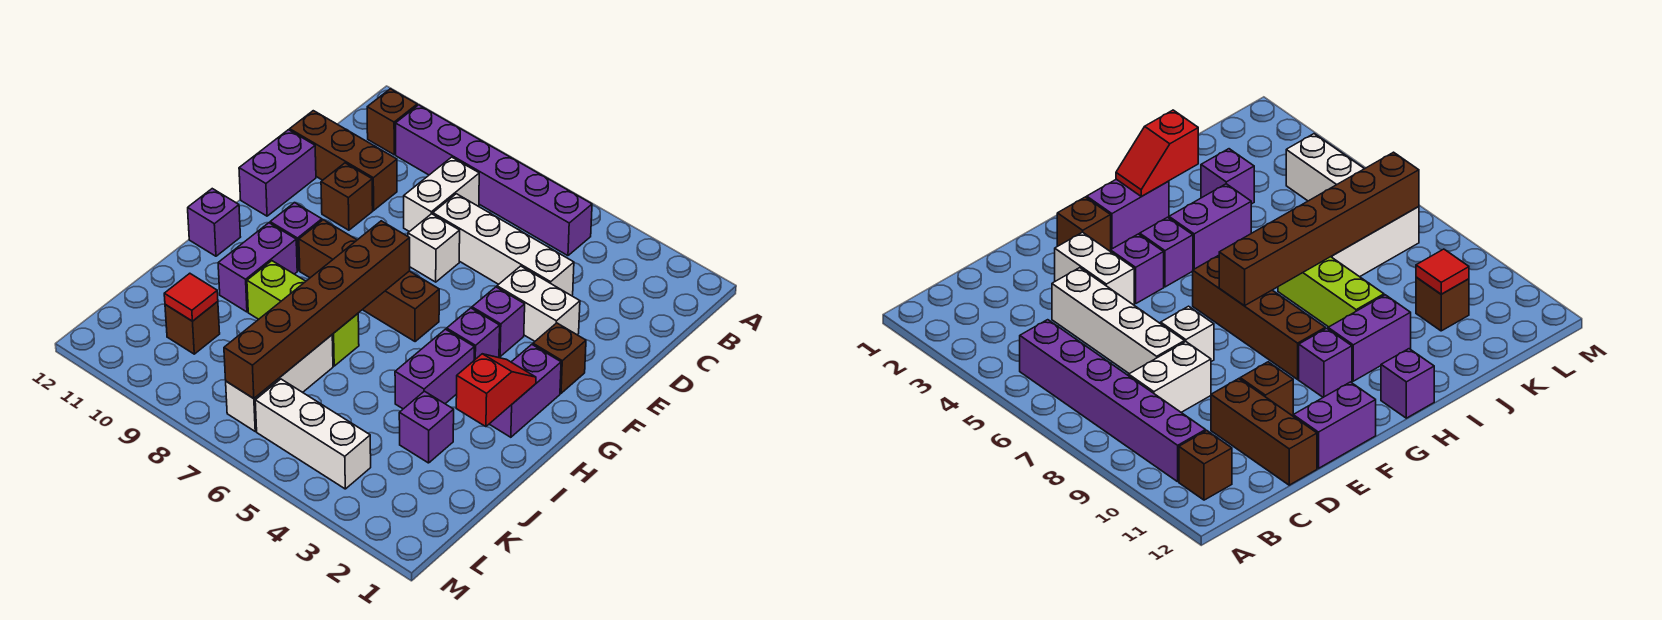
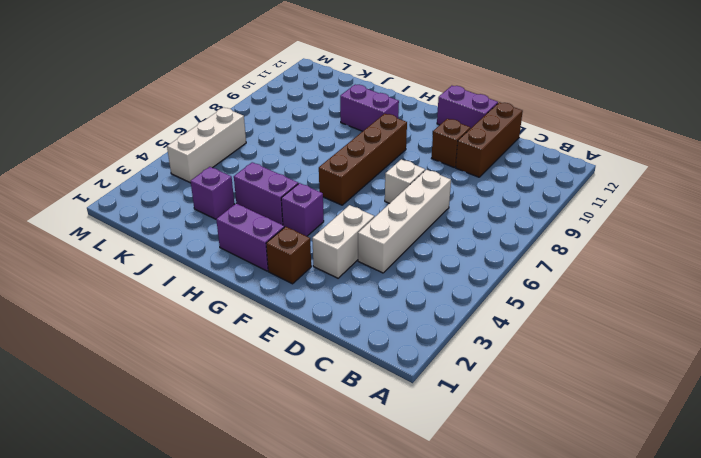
none -> purple brick B5:B10 level 1
none -> brown brick B11 level 1
none -> white brick C8:D8 level 1

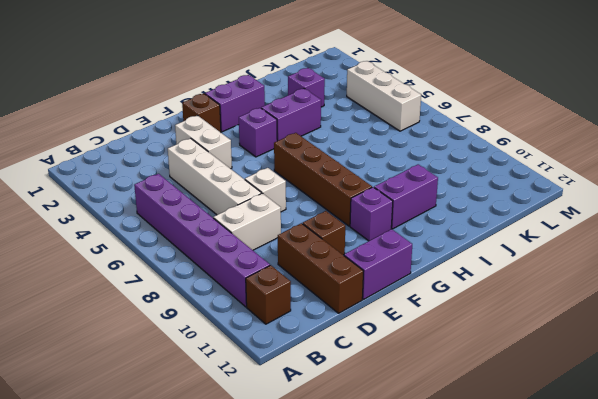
none -> purple brick F4 level 1
none -> purple brick H12 level 1
none -> lime brick I7:I9 level 1

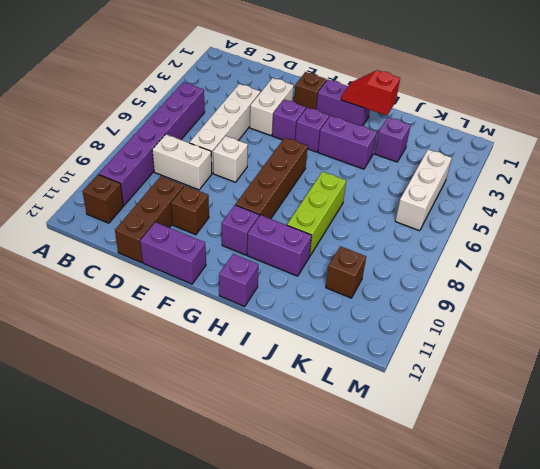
none -> white brick J7:L7 level 1
none -> brown brick G7:L7 level 2
none -> red tile K10 level 2

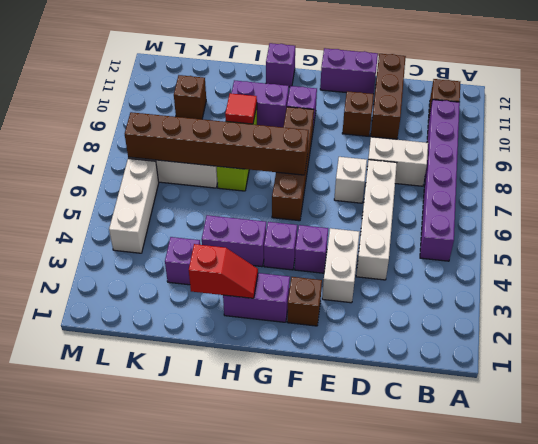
red tile I9 level 2 -> red tile K10 level 2

